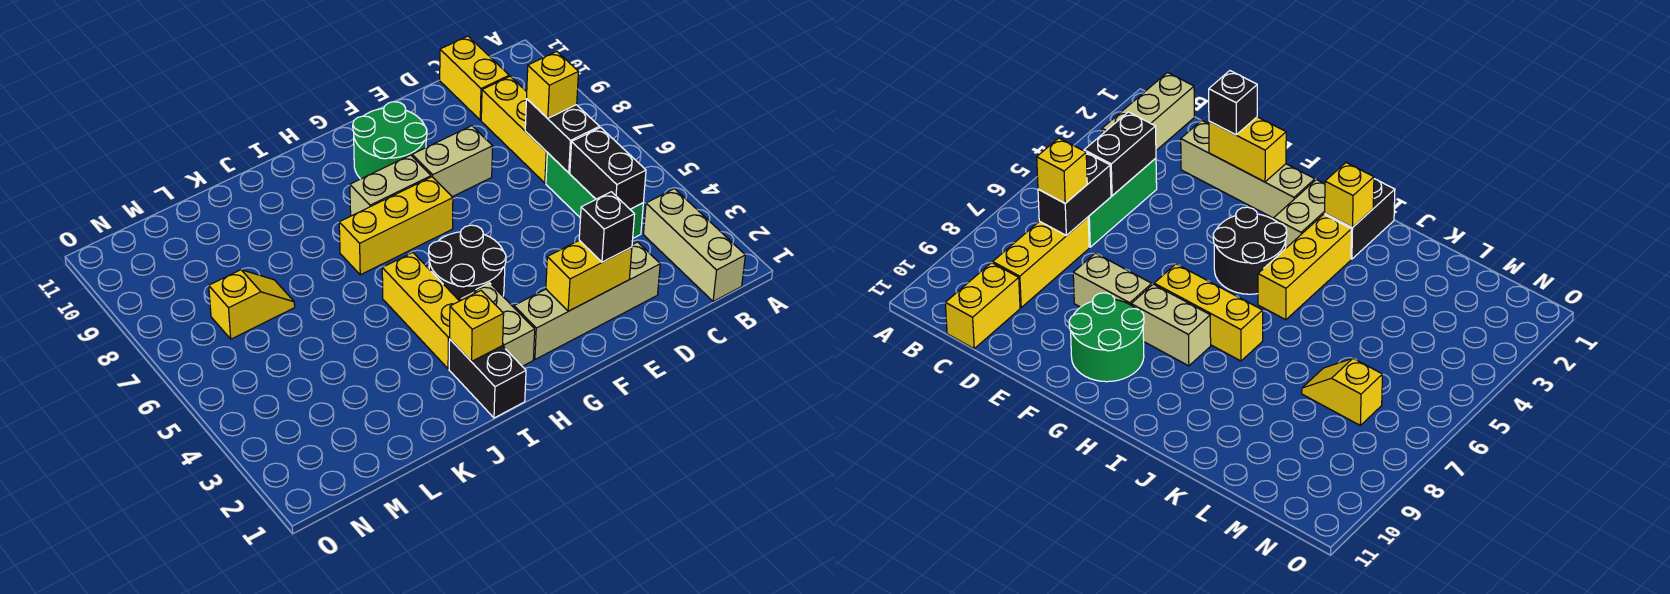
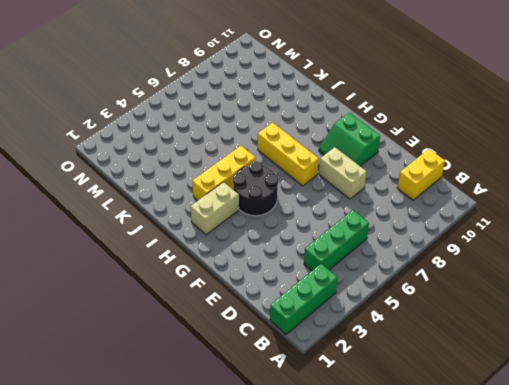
green brick B1:B3 level 1 -> tan brick B1:B3 level 1
green slope F9:G10 level 1 top 10 -> green round brick F9:G10 level 1
none -> yellow brick C7:C9 level 1
none -> tan brick D2:G2 level 1
none -> tan brick G8:H8 level 1

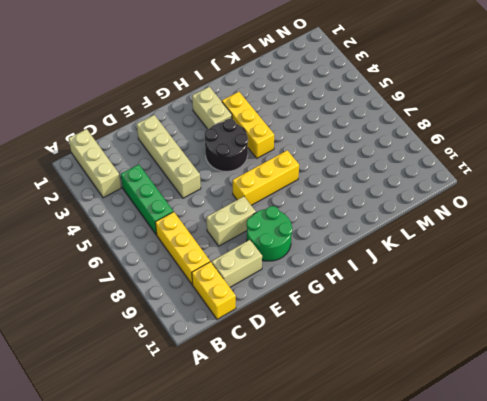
tan brick D10:E10 level 1 -> tan brick G8:H8 level 1
tan brick E2:E5 level 1 -> tan brick D2:G2 level 1
none -> black brick I1:I2 level 1
none -> yellow slope L7:M7 level 1 top M
none -> black brick C4:C5 level 2

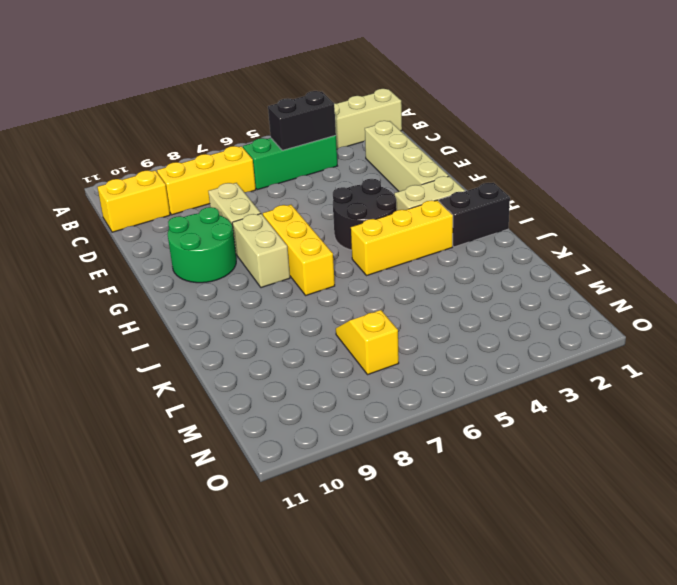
none -> black brick C6:C7 level 2
none -> yellow brick E2:F2 level 2
none -> yellow brick I2 level 2

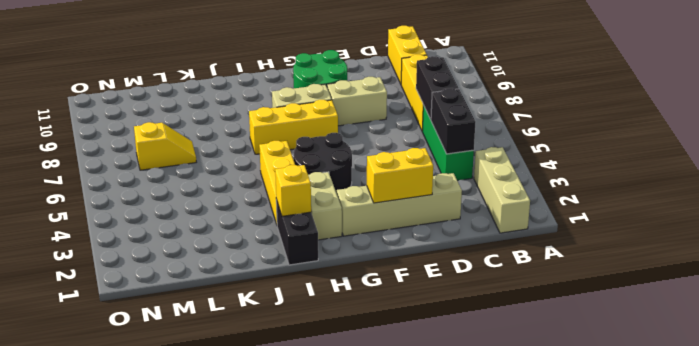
none -> yellow brick C7 level 3
none -> black brick E2 level 3

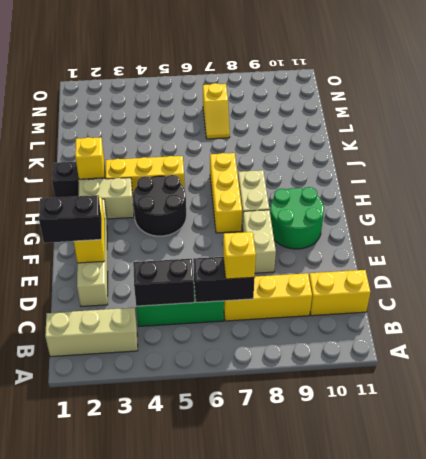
black brick E1:E2 level 3 -> black brick E2 level 3

